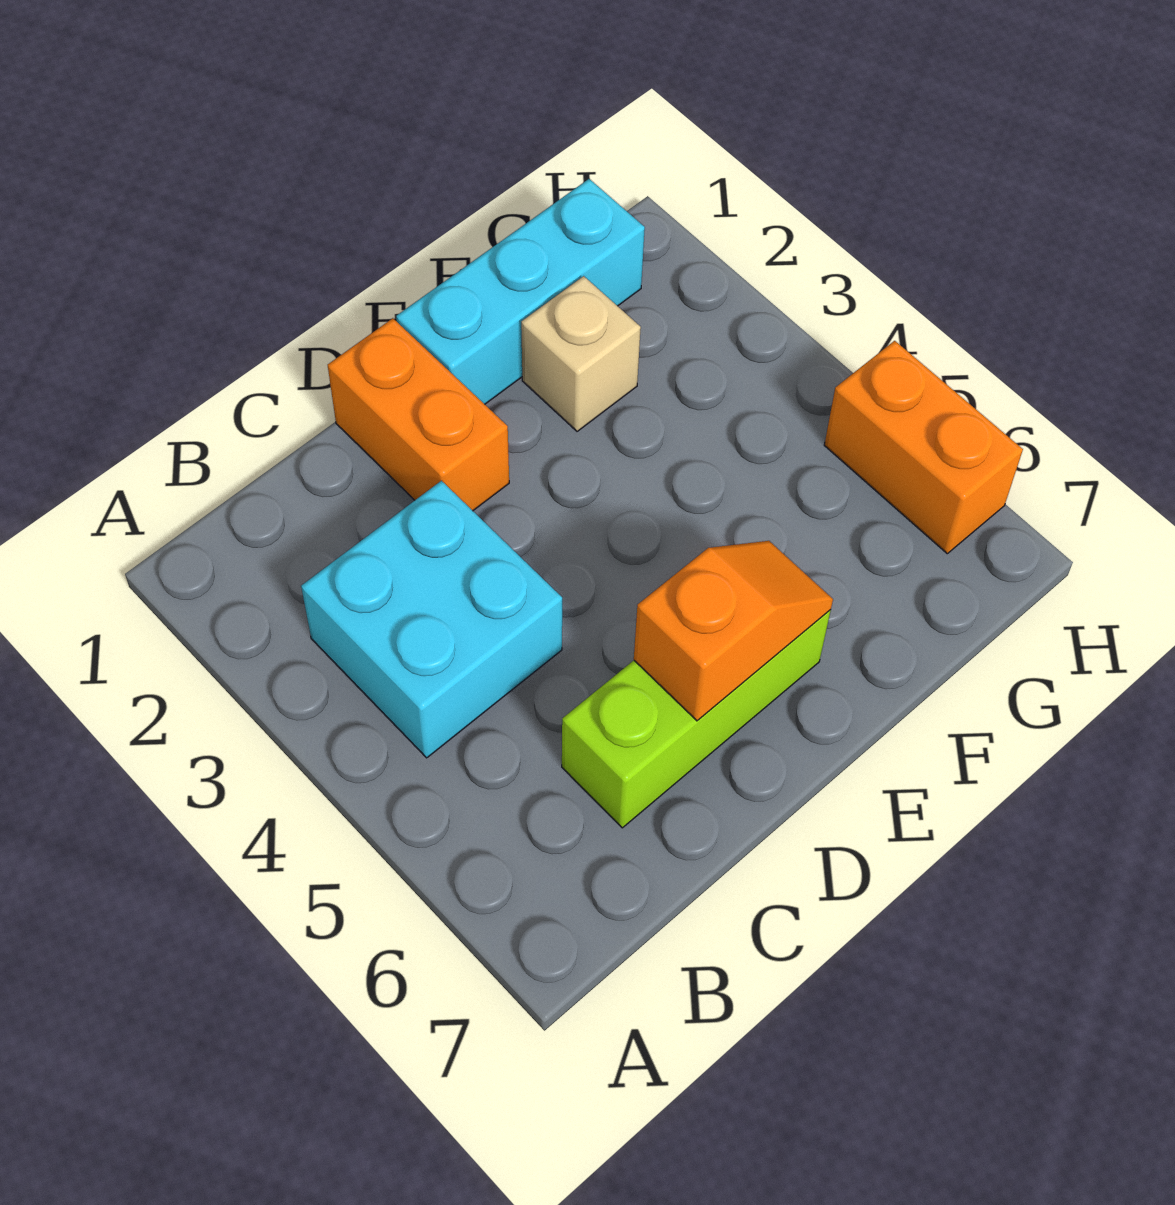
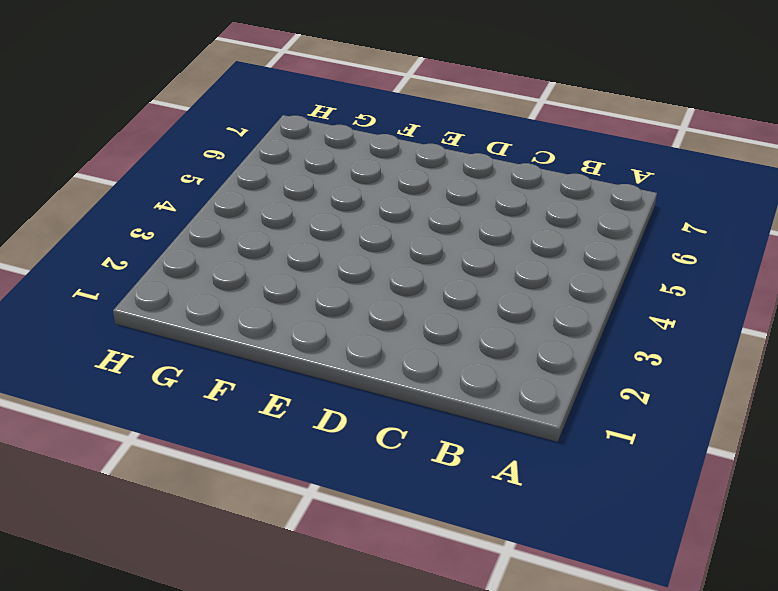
none -> cyan brick B3:C4 level 1
none -> lime brick C6:E6 level 1

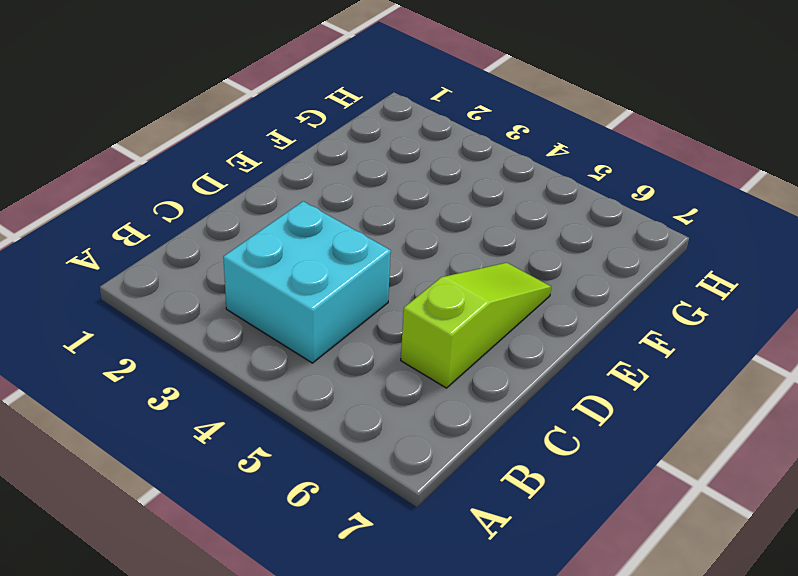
lime slope C6:E6 level 1 top C -> lime brick C6:E6 level 1
none -> orange brick D1:D2 level 1
none -> cyan brick E1:G1 level 1

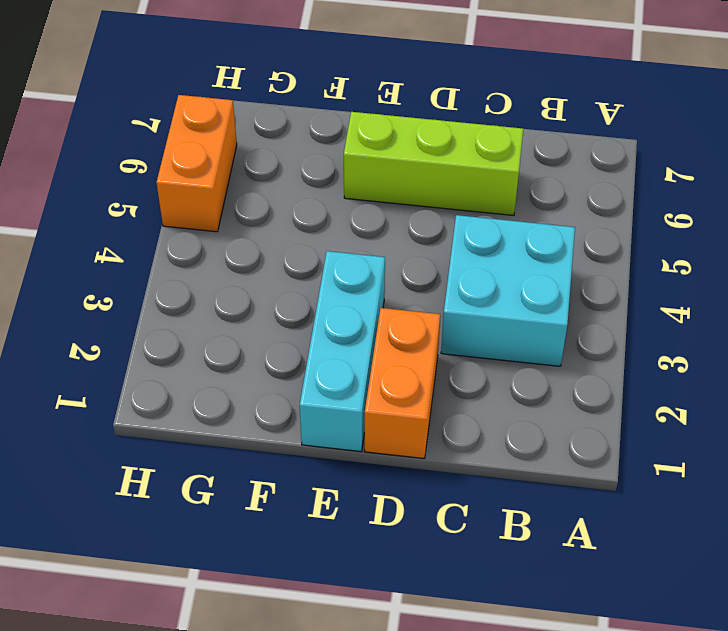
cyan brick E1:E3 level 1 -> cyan brick E1:G1 level 1
none -> tan brick F2 level 1
none -> orange slope D6:E6 level 2 top D

